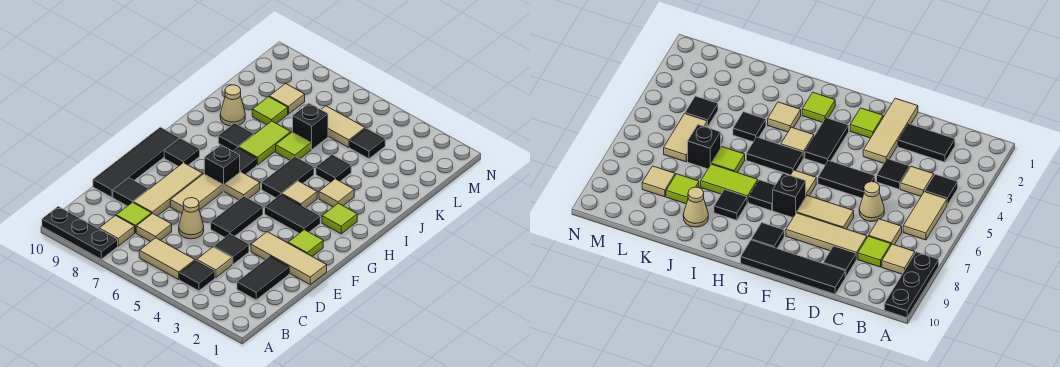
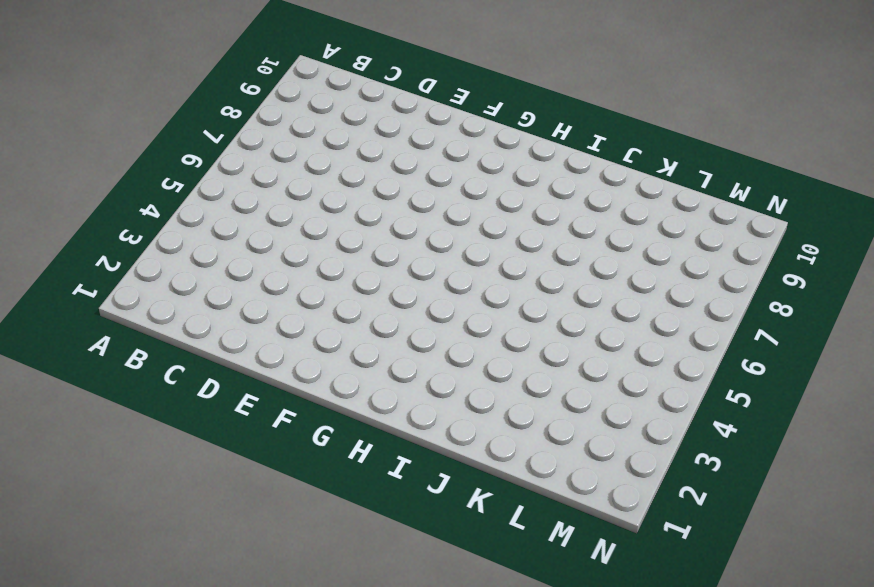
none -> black plate A8:A10 level 1
none -> black tile B4 level 1
none -> tan tile B5:B6 level 1
none -> tan tile B8 level 1

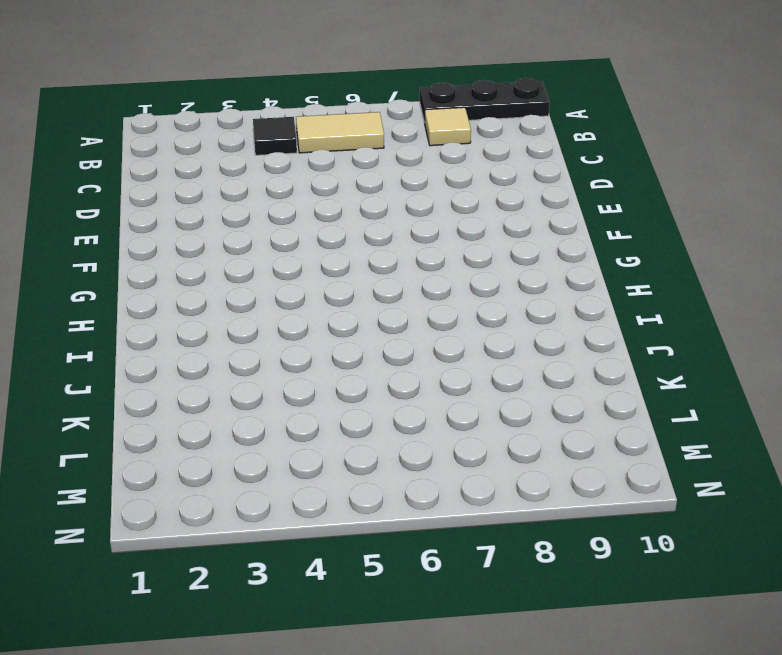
none -> black tile C2:D2 level 1
none -> tan tile C4 level 1
none -> tan tile C7 level 1
none -> lime tile C8 level 1

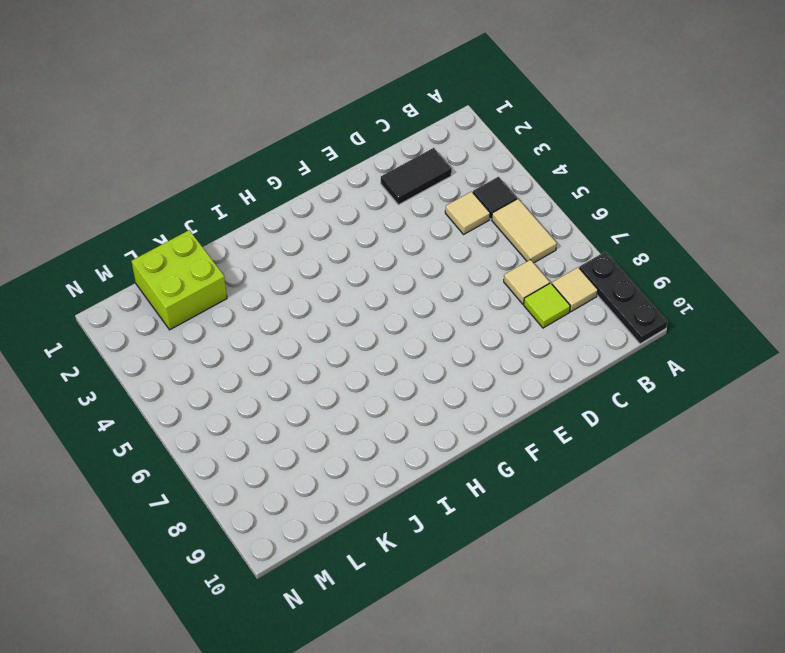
lime brick K1:L2 level 1 -> none
none -> black tile D4 level 1
none -> tan cone D6 level 1
none -> tan tile D8:F8 level 1
none -> black tile D9 level 1

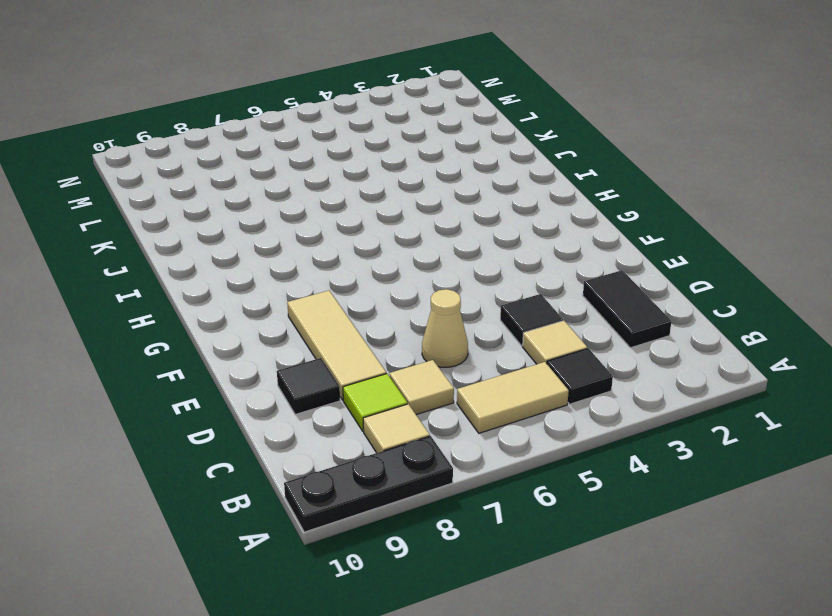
none -> black tile D10:G10 level 1
none -> tan tile E1:E3 level 1
none -> black tile E5:F5 level 1
none -> tan tile E7:F7 level 1

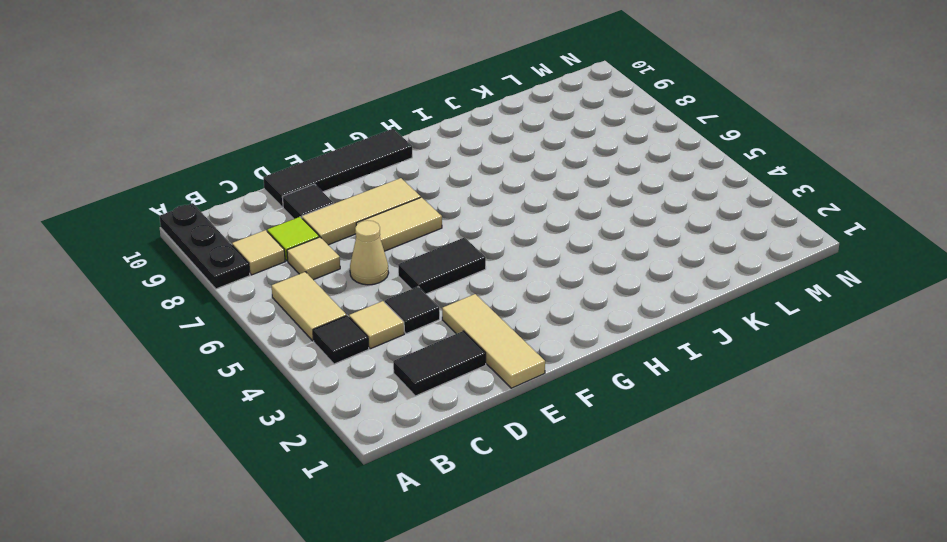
none -> lime tile F2 level 1
none -> black tile G3:G4 level 1
none -> tan tile G6 level 1
none -> black brick G7 level 1

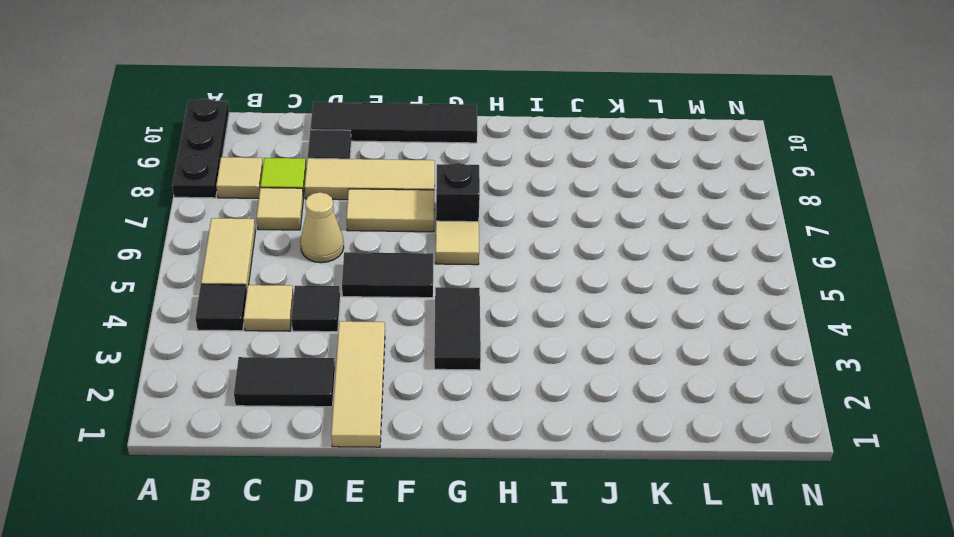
none -> lime tile F2 level 1
none -> black tile G9 level 1
none -> lime tile H2 level 1
none -> tan tile H4 level 1

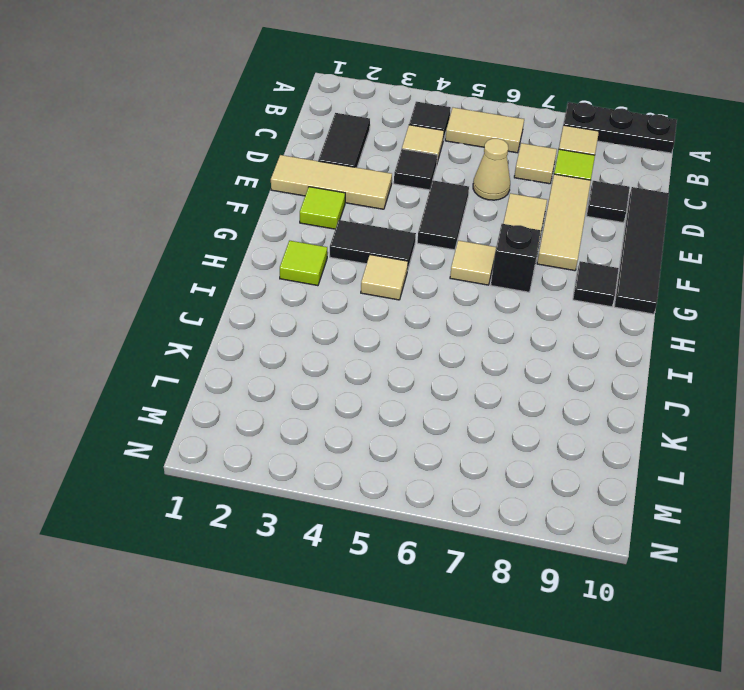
none -> black tile H5:I5 level 1
none -> black tile H7 level 1
none -> tan tile I3 level 1
none -> lime tile I7:J7 level 1

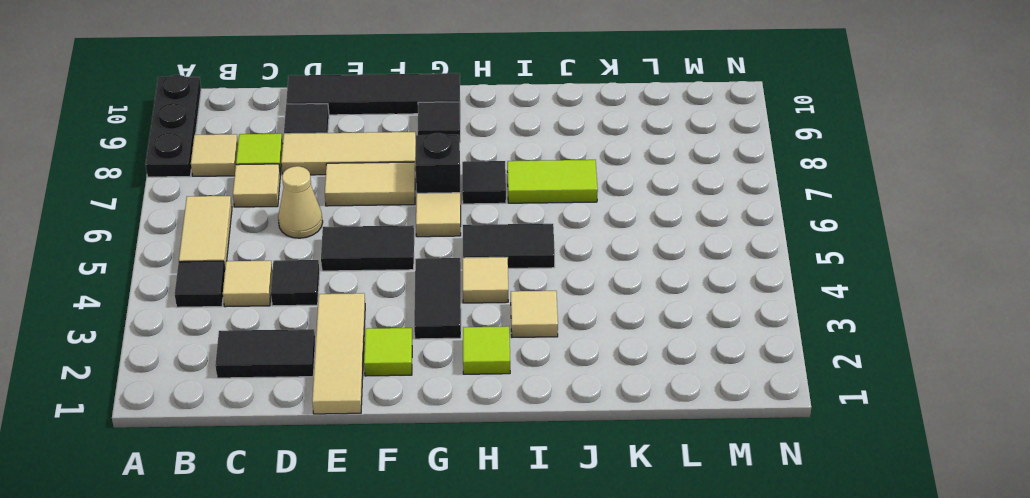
none -> black tile I8 level 1
none -> black tile J4 level 1
none -> lime tile J6 level 1
none -> tan cone J9 level 1

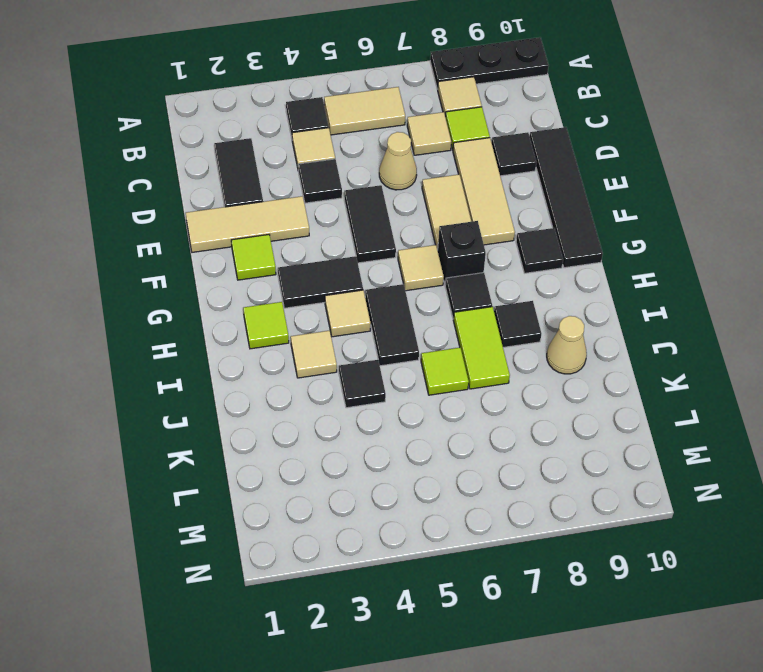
none -> black brick K6 level 1
none -> lime tile K8 level 1
none -> black tile L4 level 1
none -> tan tile L5:L6 level 1

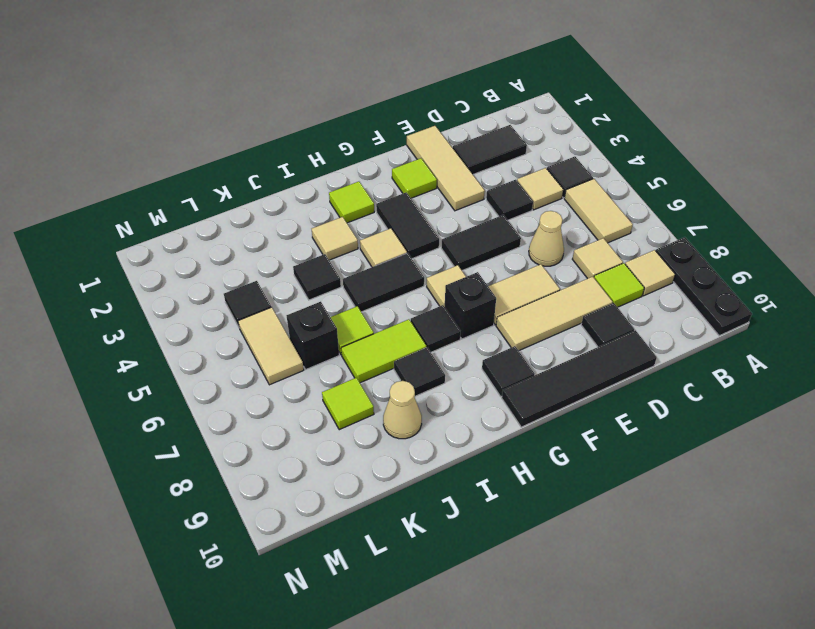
none -> tan tile L8 level 1

